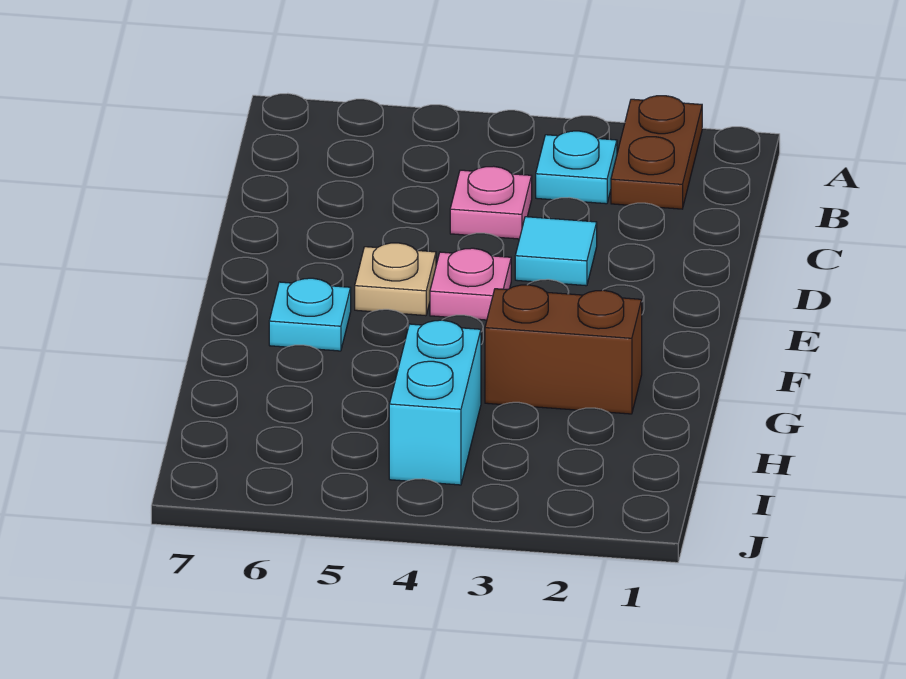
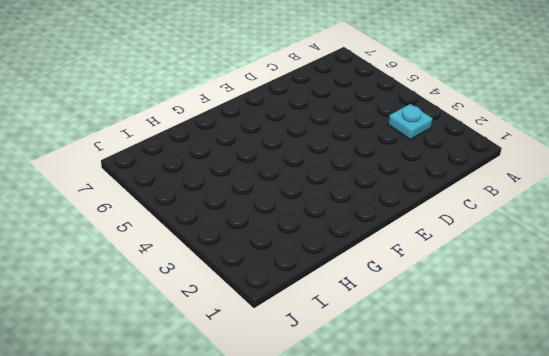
none -> brown plate A2:B2 level 1
none -> pink plate C4 level 1

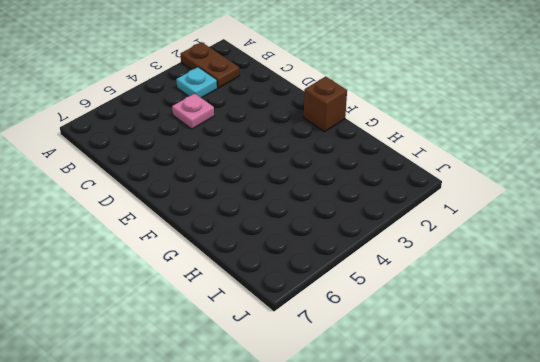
brown brick F1 level 1 -> none
none -> cyan tile D3 level 1
none -> pink plate E4 level 1

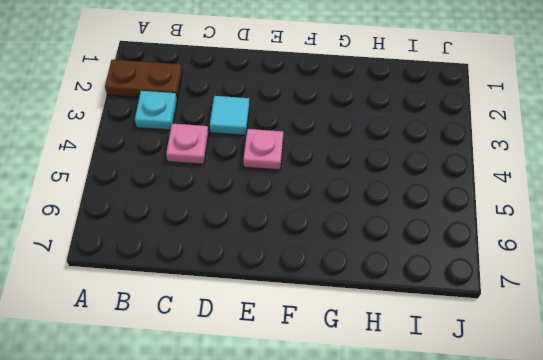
none -> tan plate E5 level 1
none -> cyan plate F6 level 1

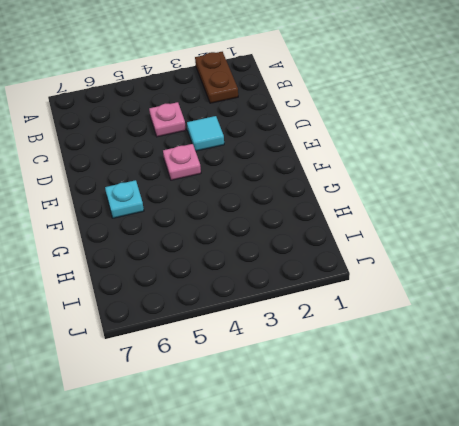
none -> cyan plate B3 level 1
none -> tan plate E5 level 1

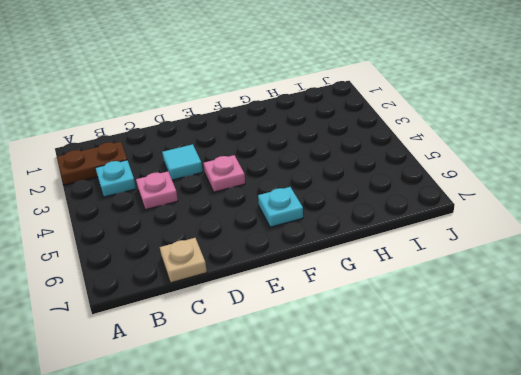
tan plate C7 level 1 -> tan plate E5 level 1
none -> brown brick G2:G3 level 1
none -> cyan brick H4:I4 level 1

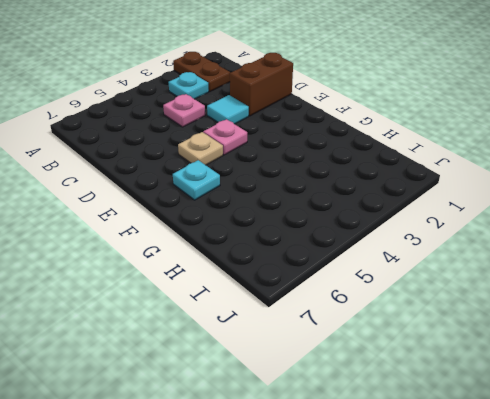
brown brick D1:D2 level 1 -> brown brick G2:G3 level 1
none -> cyan brick H4:I4 level 1

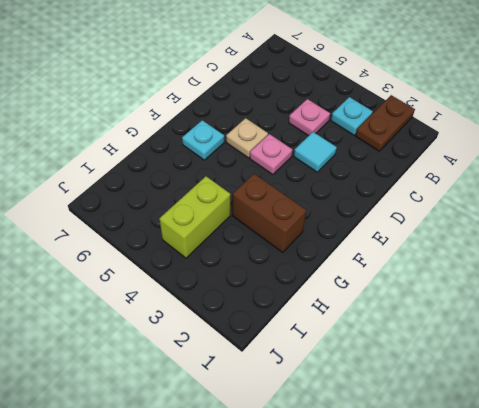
lime brick H4:I4 level 1 -> cyan brick H4:I4 level 1

